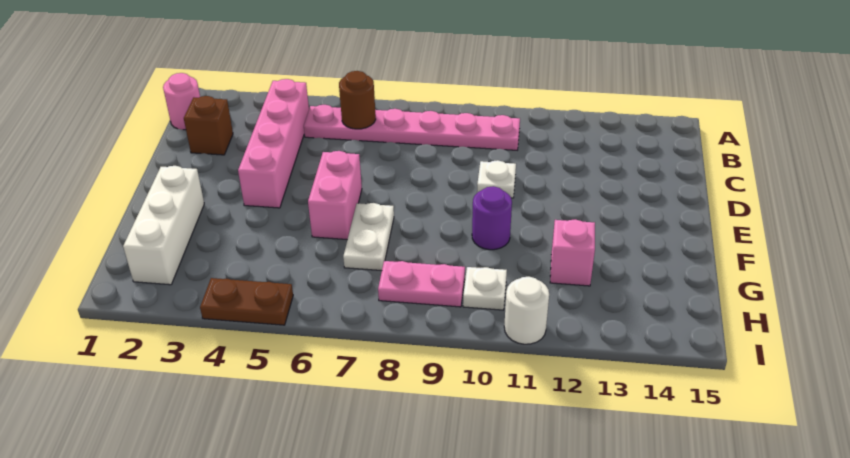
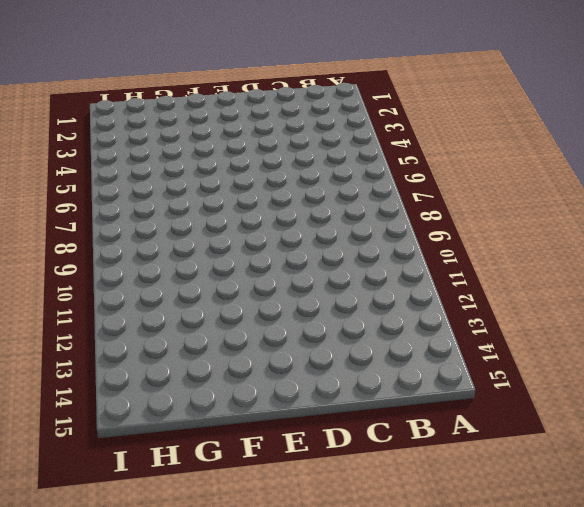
none -> pink round brick B1 level 1
none -> pink brick B4:E4 level 1
none -> pink plate B5:B10 level 1

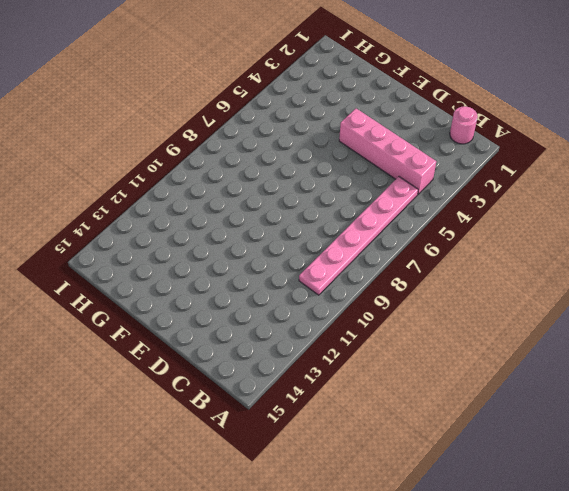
none -> brown brick C2 level 1
none -> white plate D10 level 1
none -> pink brick E6:F6 level 1

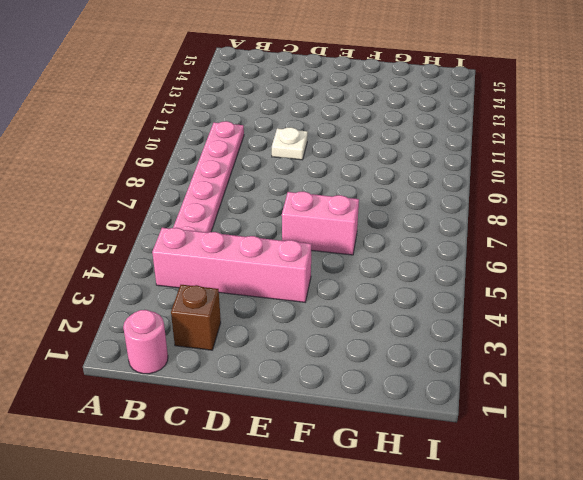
none -> white brick F2:H2 level 1
none -> white plate F7:G7 level 1
none -> purple round brick F10 level 1

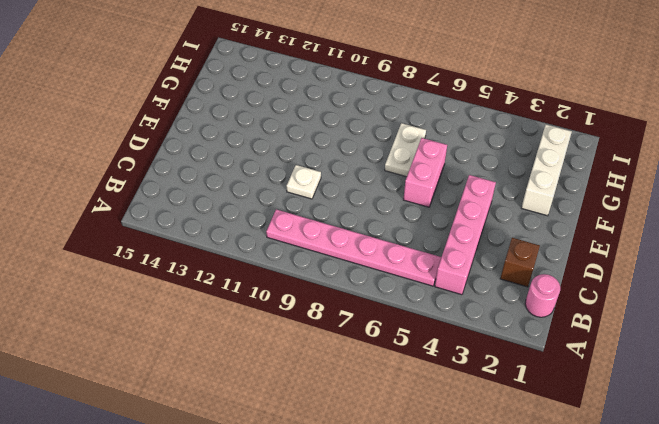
none -> purple round brick F10 level 1
none -> pink brick G12 level 1
none -> pink plate H8:H9 level 1

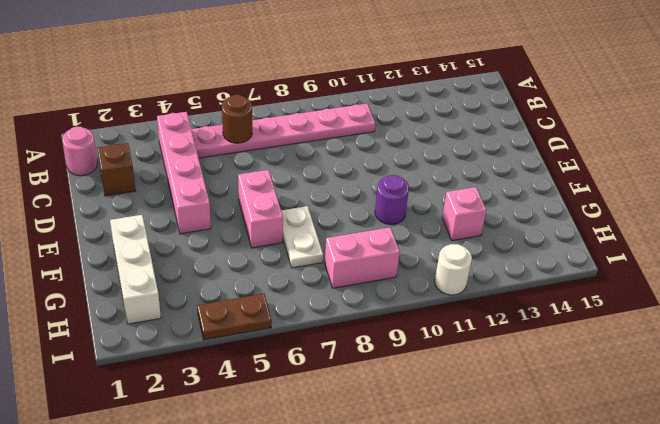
pink brick H8:H9 level 1 -> pink plate H8:H9 level 1
none -> white plate D10 level 1
none -> white plate H10 level 1

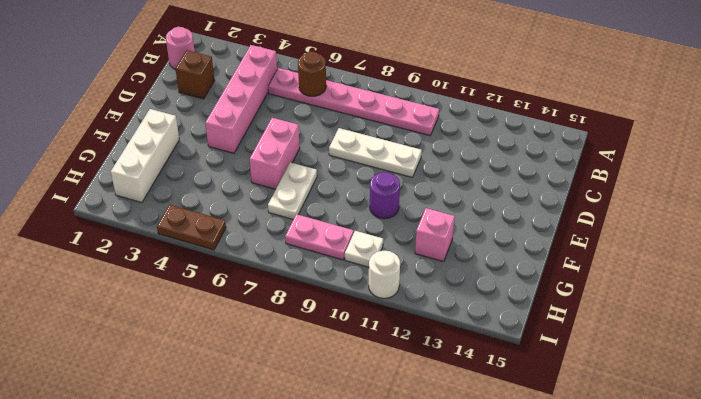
white plate D8:D10 level 1 -> white plate D10 level 1

